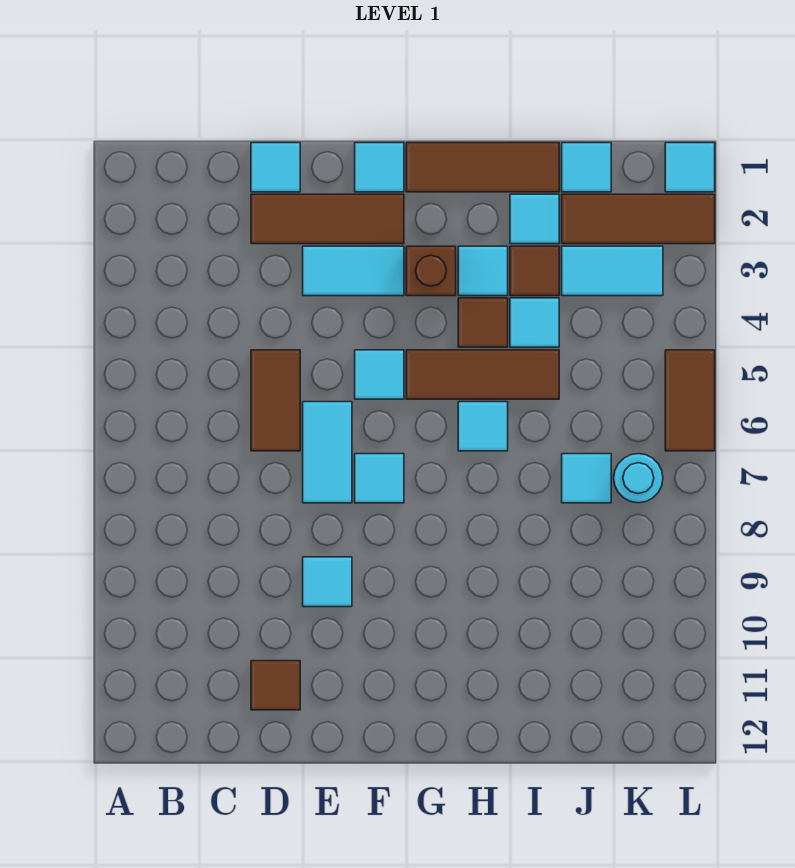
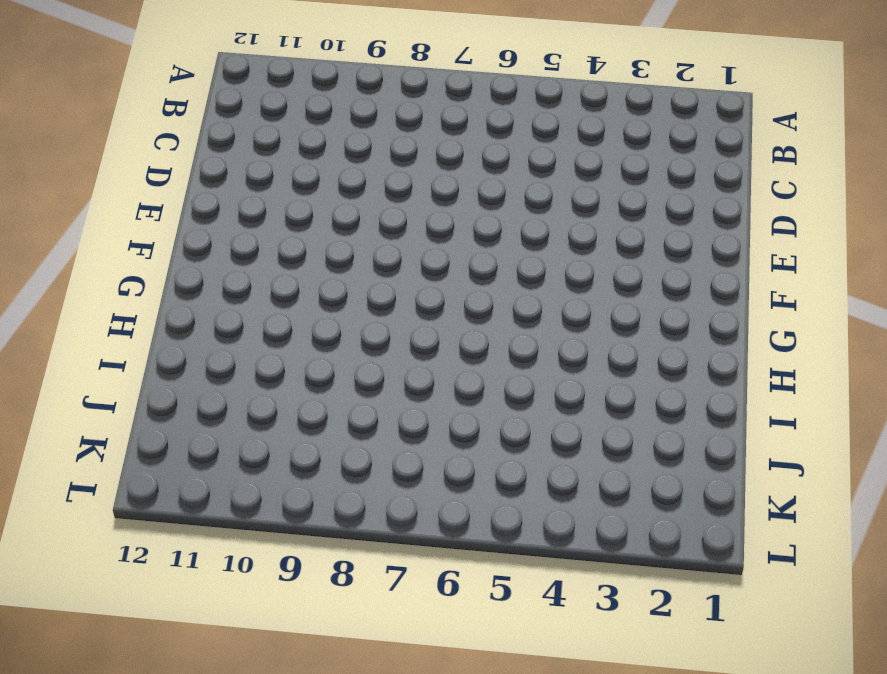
none -> cyan tile D1 level 1
none -> brown tile D2:F2 level 1
none -> brown tile D5:D6 level 1

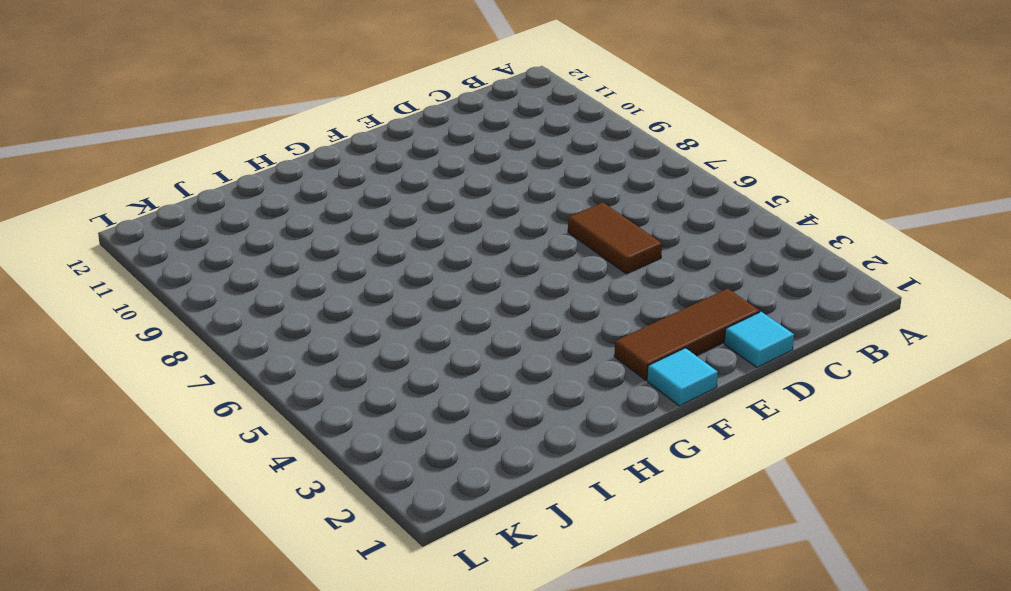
none -> brown tile D11 level 1
none -> cyan tile E3:F3 level 1
none -> cyan tile E6:E7 level 1

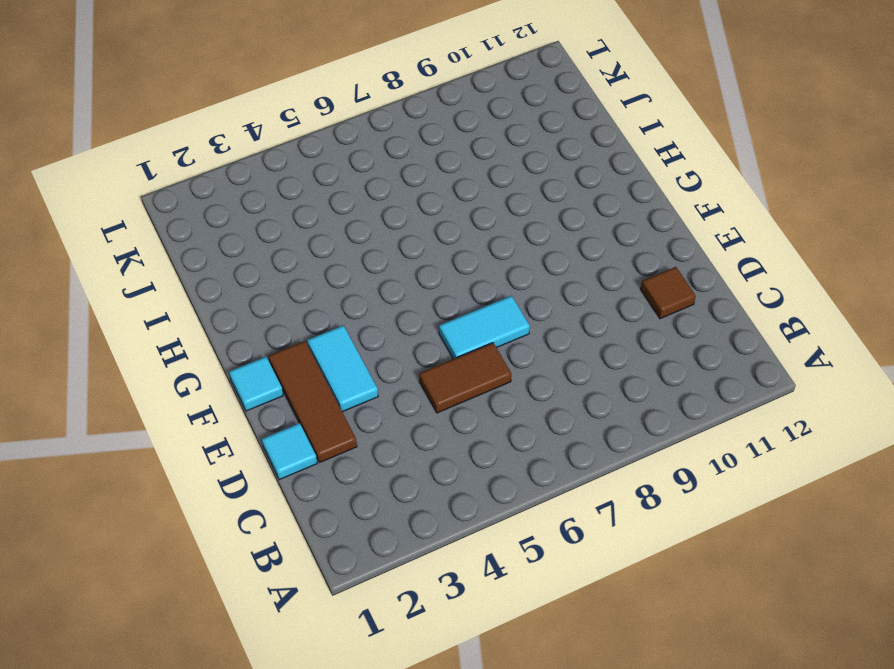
none -> cyan tile E9 level 1
none -> cyan tile F5 level 1
none -> cyan tile F7 level 1

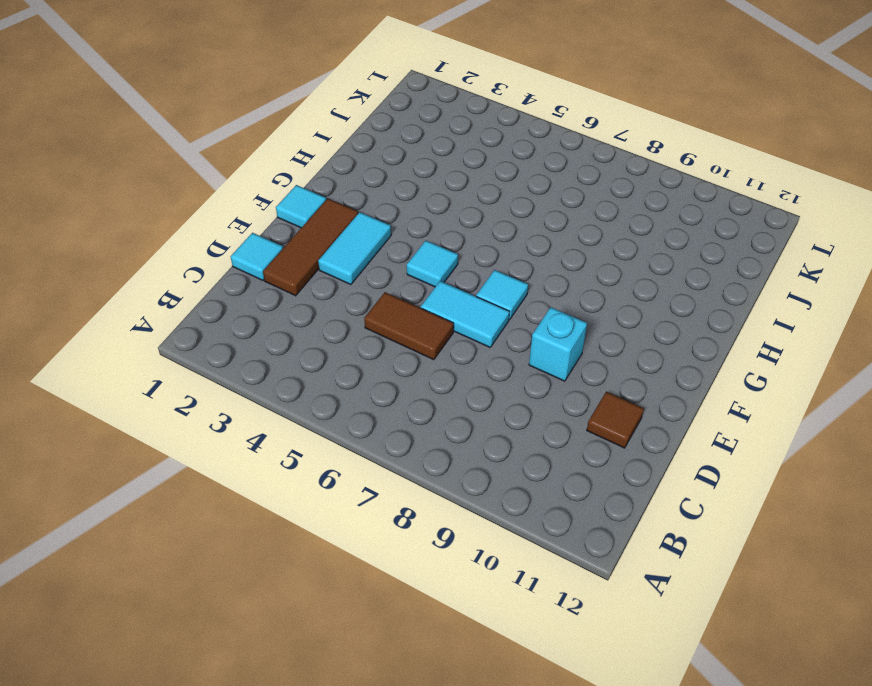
cyan brick E9 level 1 -> cyan tile E9 level 1
none -> brown tile G1:I1 level 1
none -> brown brick G3 level 1
none -> brown tile G5:I5 level 1

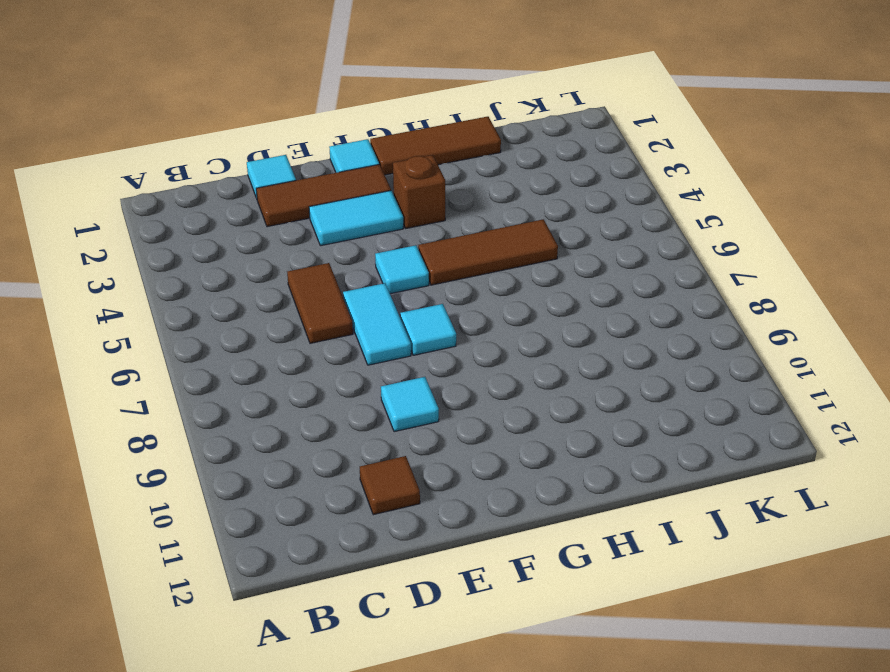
none -> cyan tile H3 level 1
none -> brown tile H4 level 1
none -> cyan tile H6 level 1

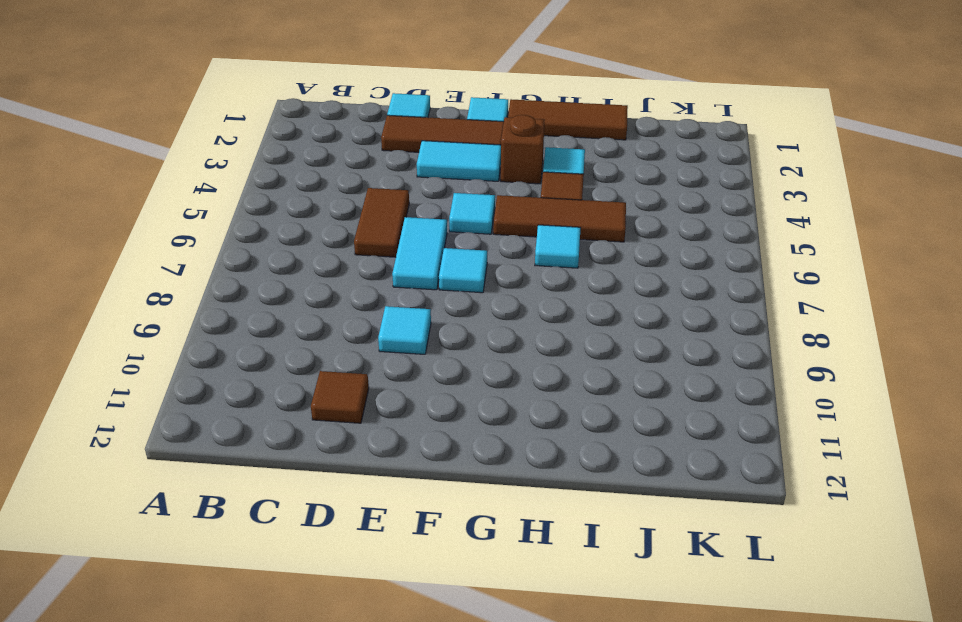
none -> cyan tile I2 level 1
none -> brown tile I3 level 1
none -> cyan tile I4 level 1

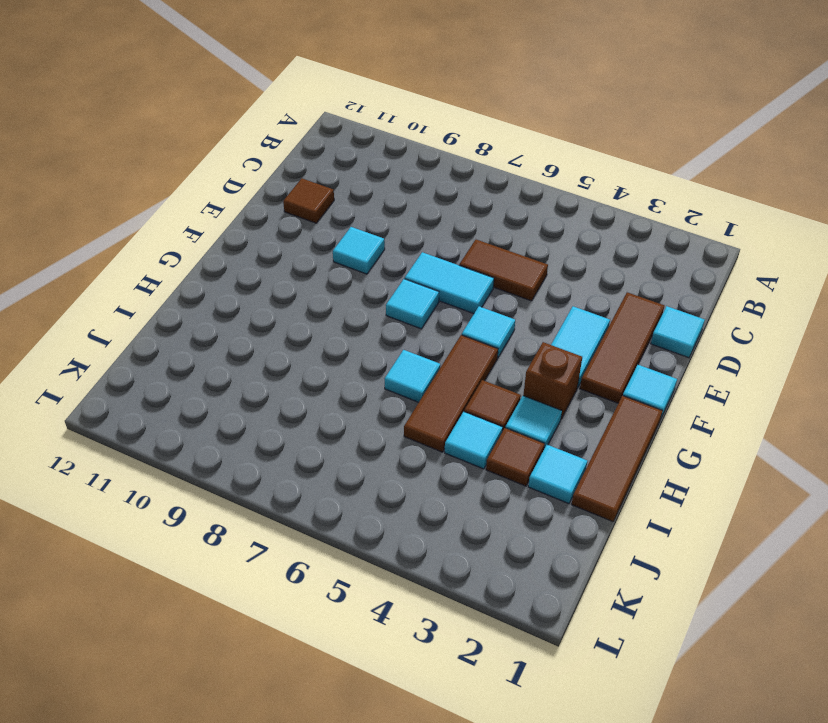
none -> cyan tile J1 level 1
none -> brown tile J2:L2 level 1
none -> cyan tile J3:K3 level 1

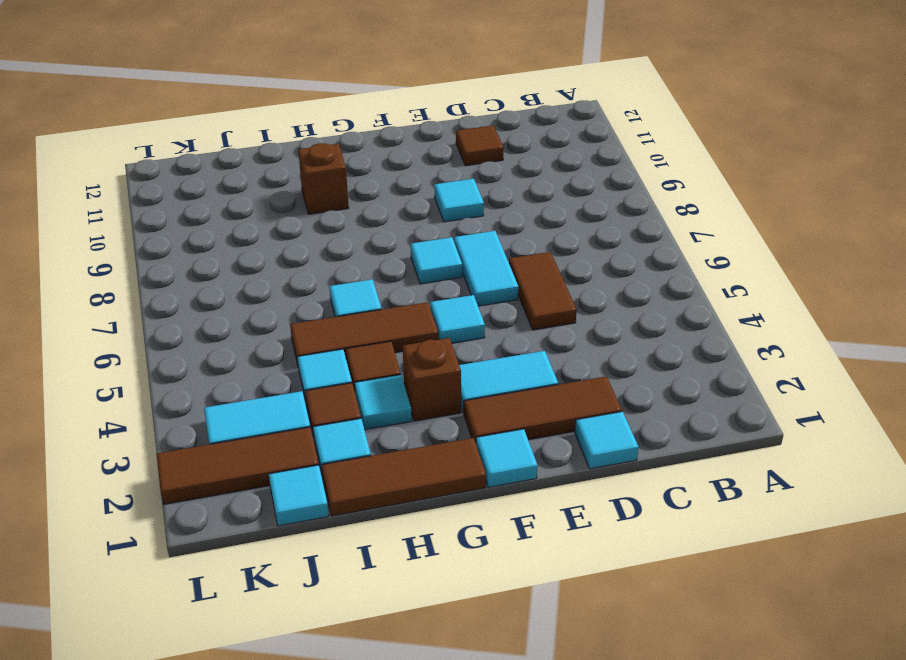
brown brick H10 level 1 -> none
none -> cyan tile J7 level 1
none -> cyan round brick K7 level 1
none -> cyan tile L1 level 1

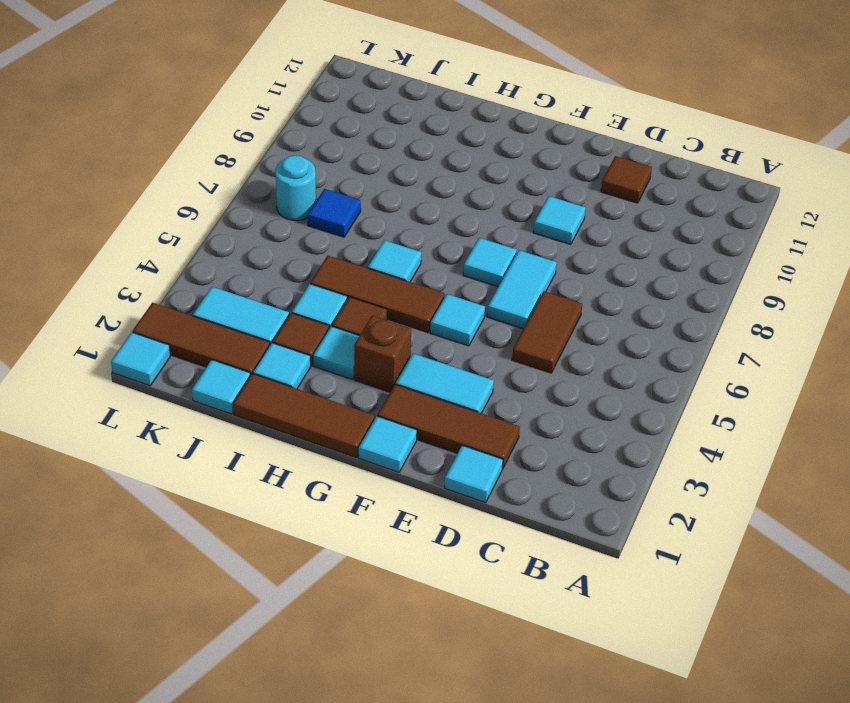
blue tile J7 level 1 -> cyan tile J7 level 1
none -> brown tile L5:L6 level 1

